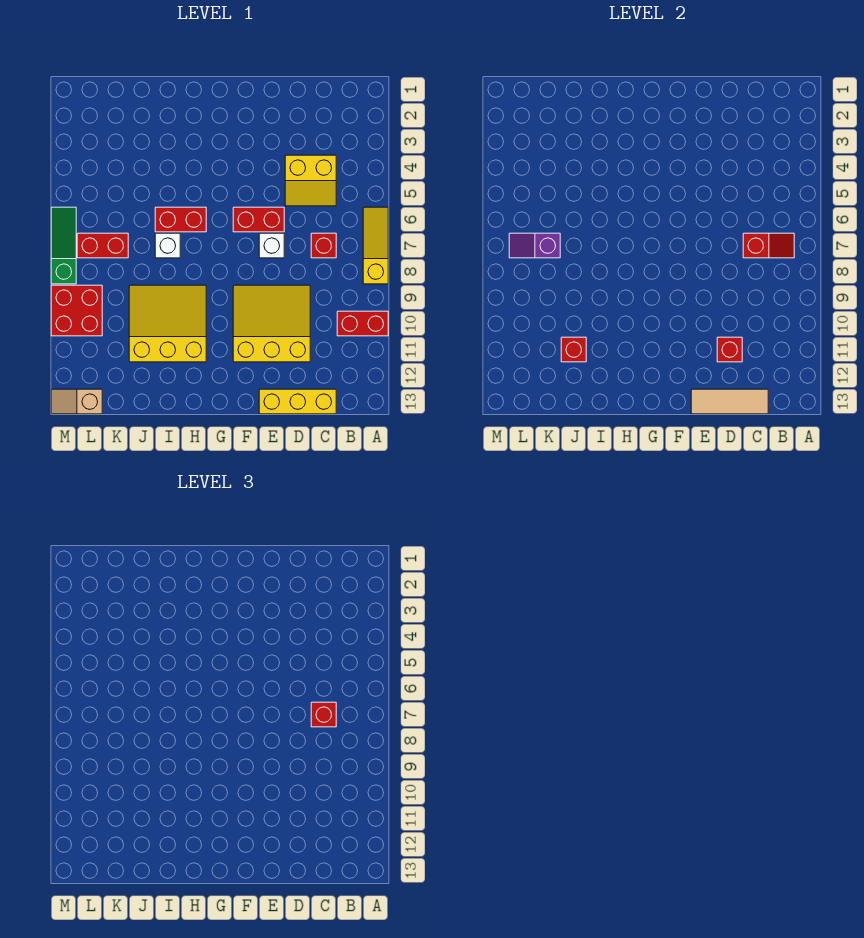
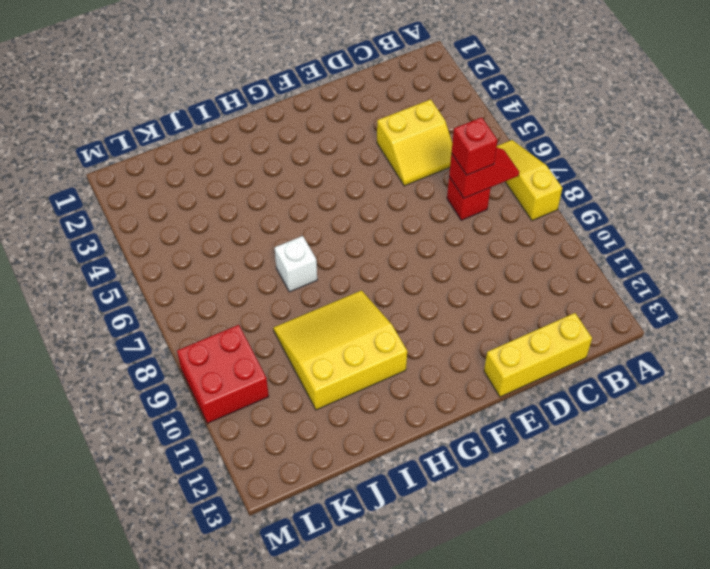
none -> red brick A10:B10 level 1
none -> yellow slope D9:F11 level 1 top 11
none -> red brick E6:F6 level 1

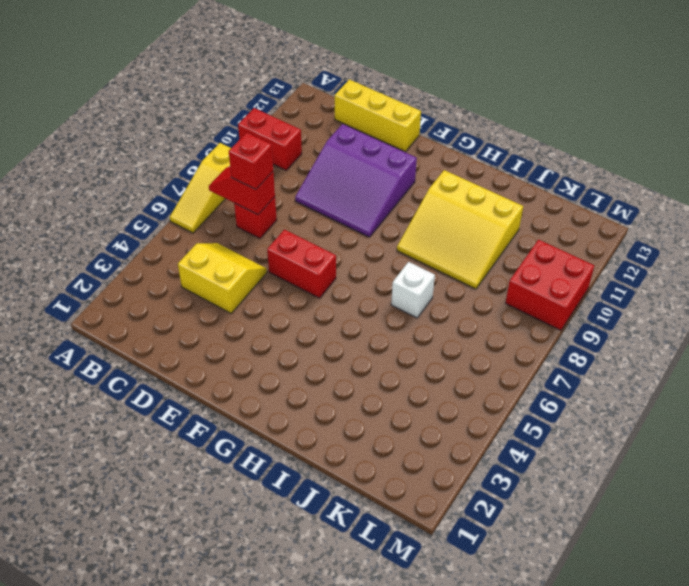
purple slope D9:F11 level 1 top 11 -> yellow slope D9:F11 level 1 top 11
none -> white brick E7 level 1
none -> red brick H6:I6 level 1
none -> red brick K7:L7 level 1

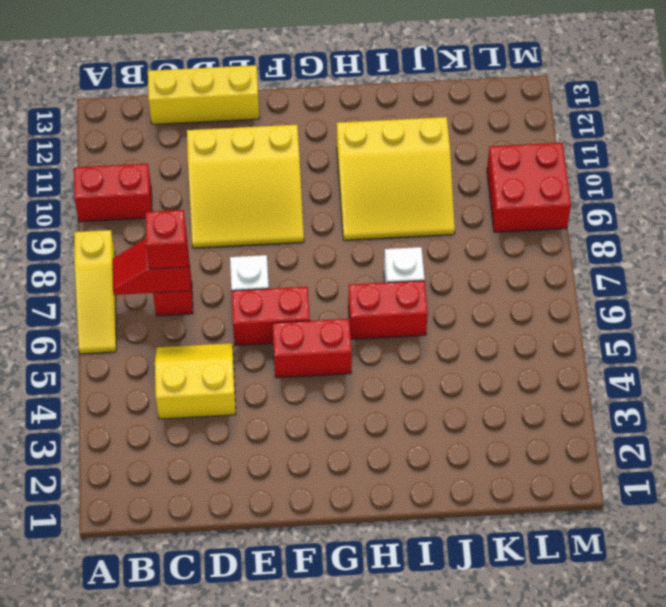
red brick F5:G5 level 1 -> red brick K7:L7 level 1
none -> tan slope L13:M13 level 1 top L
none -> green slope M6:M8 level 1 top 8
none -> tan tile C13:E13 level 2

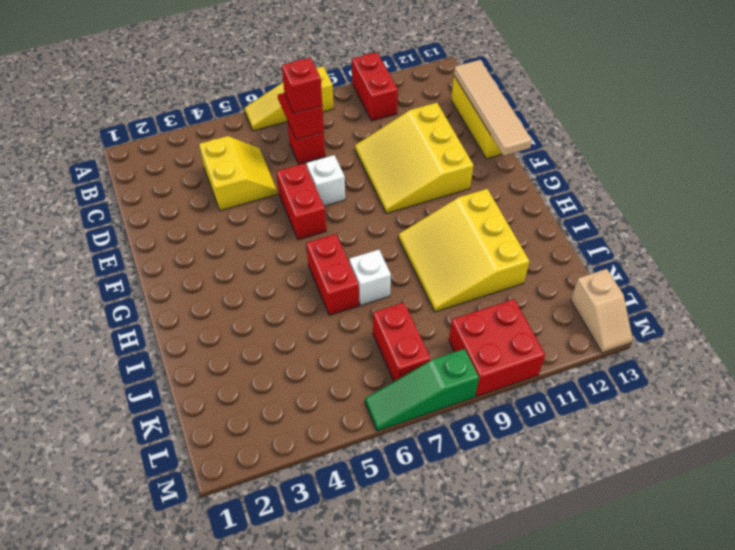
tan tile C13:F13 level 2 -> tan tile C13:E13 level 2
none -> red brick D11 level 2
none -> red brick J11 level 2
none -> purple slope K7:L7 level 2 top K

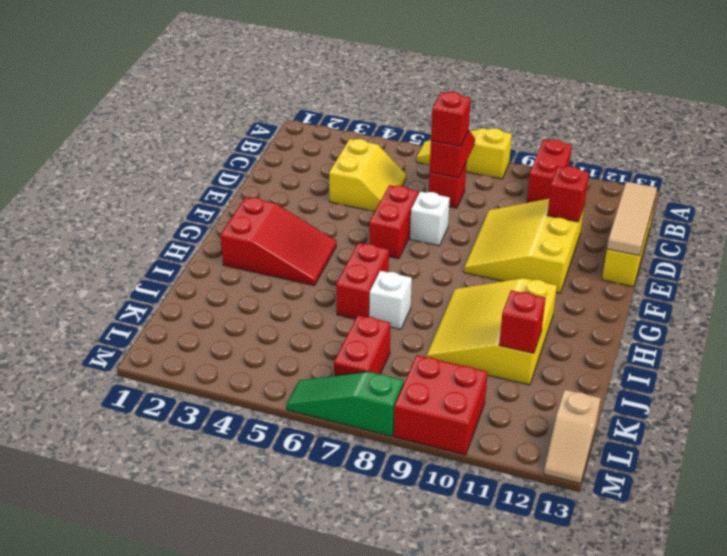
red slope G2:H4 level 1 top 2 -> none
none -> purple slope K7:L7 level 2 top K

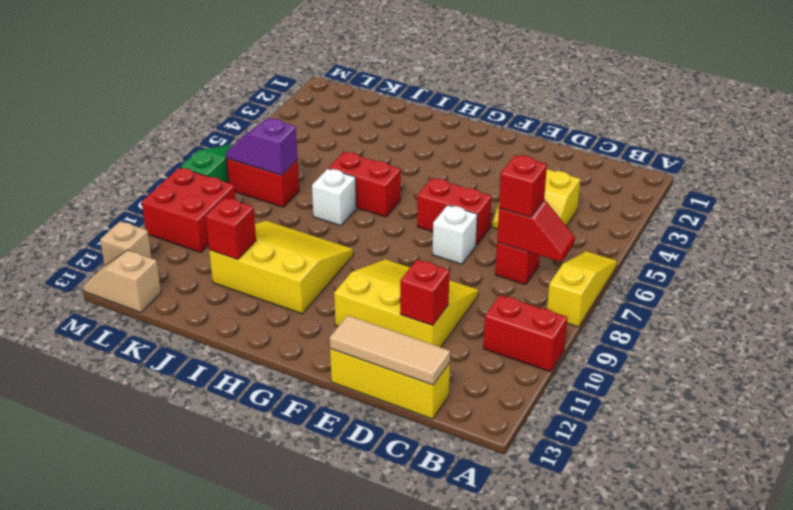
tan brick M12 level 1 -> none

